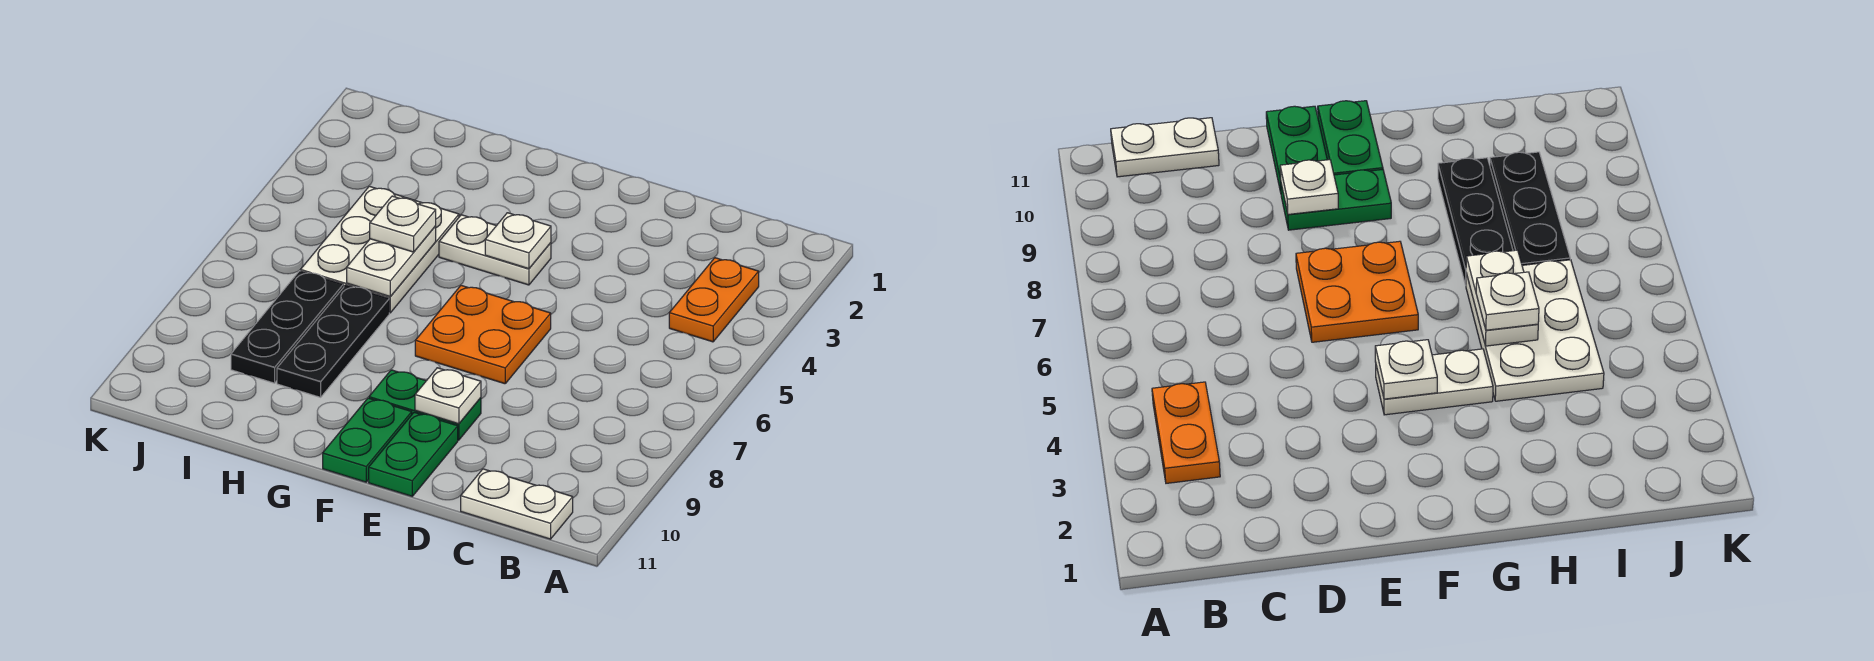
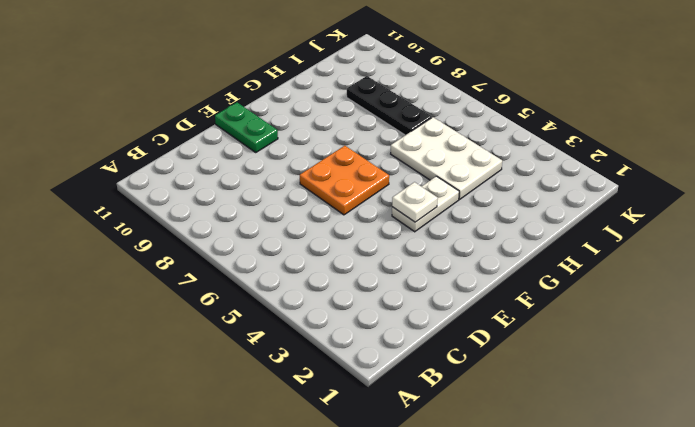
none -> orange plate B3:B4 level 1
none -> white plate B11:C11 level 1
none -> green plate E9:F9 level 1

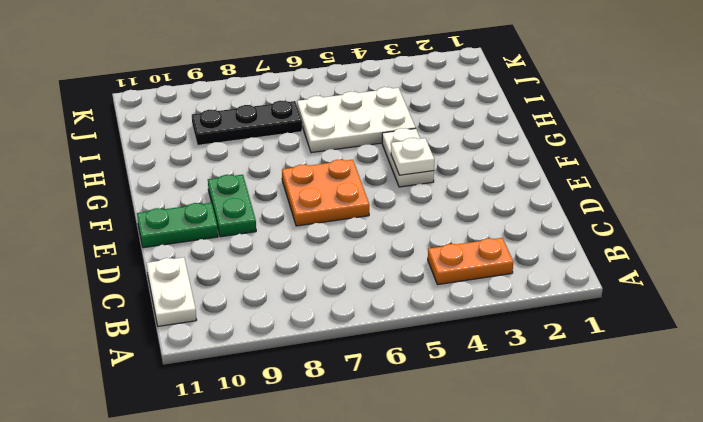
none -> green plate F10:F11 level 1
none -> black plate H7:H9 level 1
none -> white plate E9 level 2

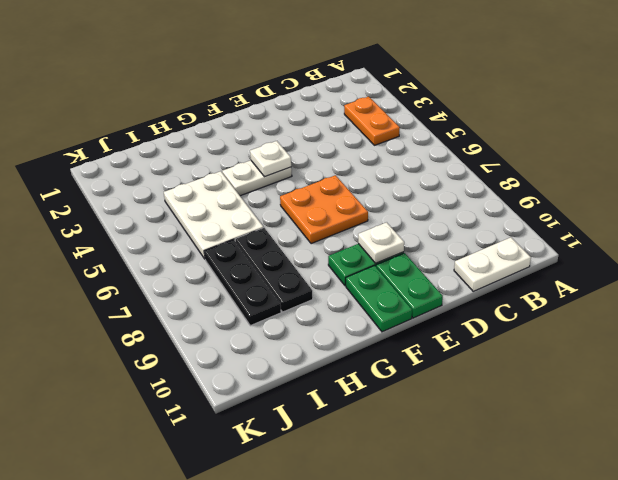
none -> white plate H5:H6 level 2
none -> white plate H5 level 3

